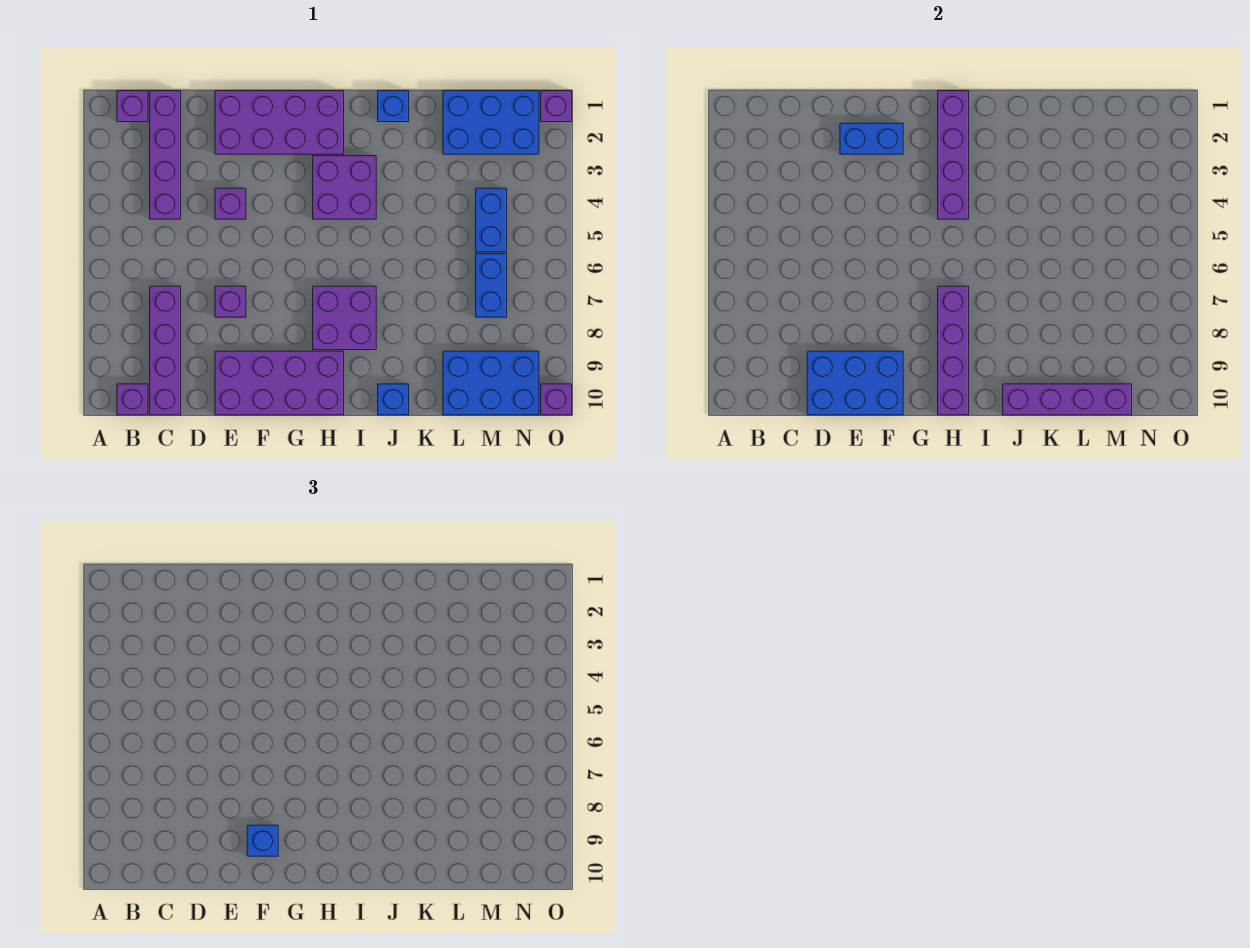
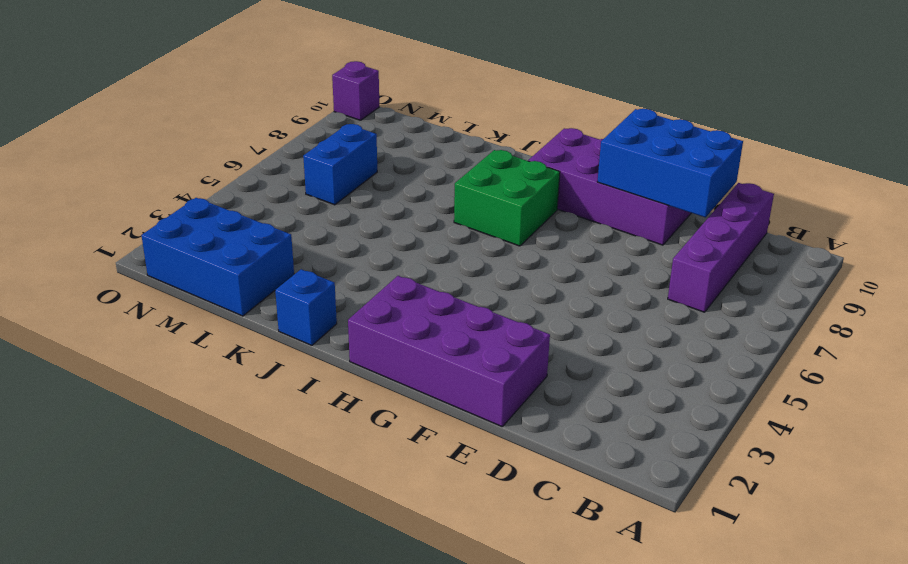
green brick H7:I8 level 1 -> purple brick H7:I8 level 1
none -> purple brick B1 level 1
none -> purple brick B10 level 1
none -> purple brick C1:C4 level 1

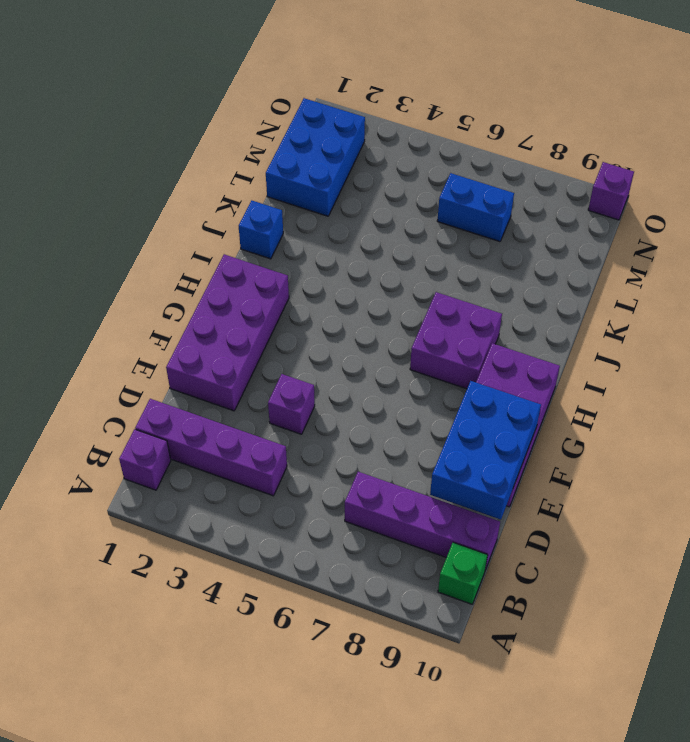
green brick B10 level 1 -> purple brick B10 level 1
none -> purple brick E7 level 1
none -> purple brick H3:I4 level 1
none -> blue brick J10 level 1

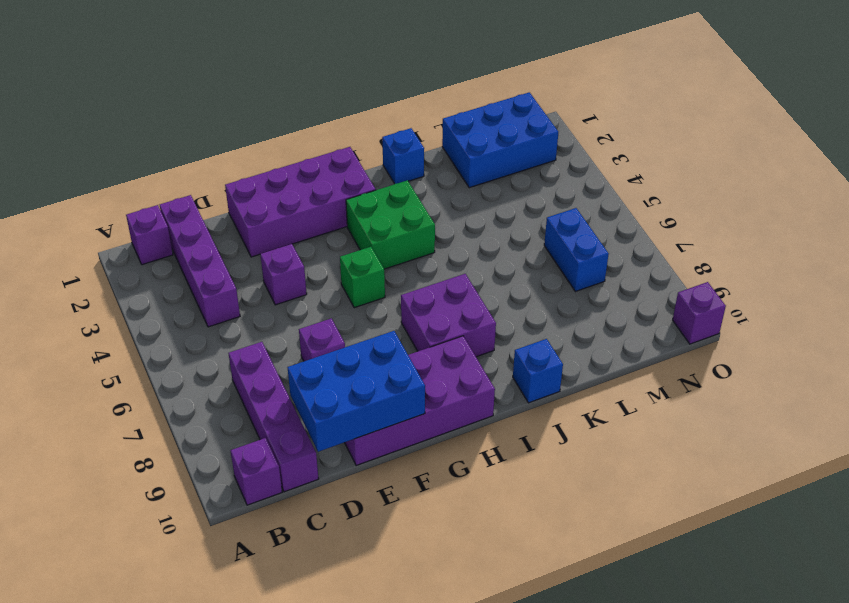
green brick G5 level 1 -> none
green brick H3:I4 level 1 -> purple brick H3:I4 level 1
none -> blue brick L9:N10 level 1
none -> blue brick M4:M5 level 1
none -> purple brick O1 level 1

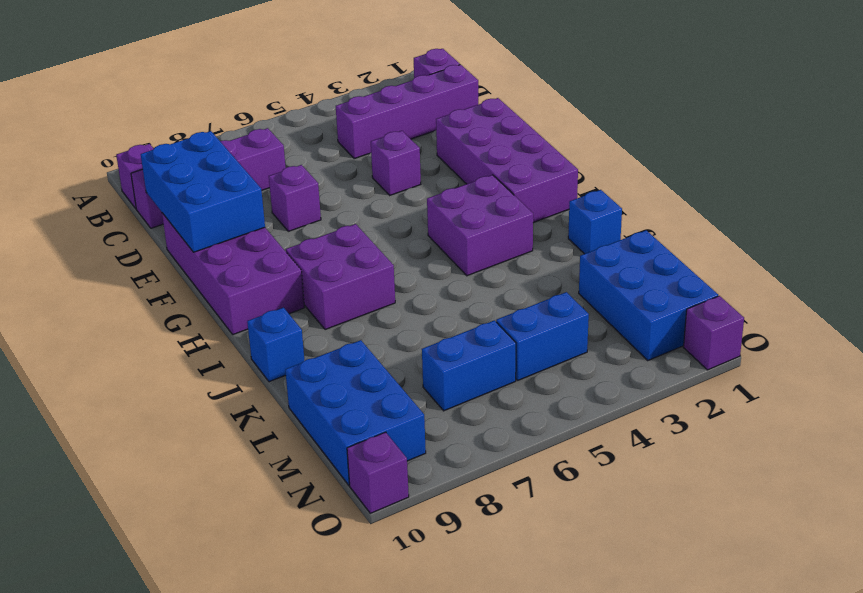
none -> blue brick E2:F2 level 2
none -> purple brick H1:H4 level 2
none -> purple brick H7:H10 level 2

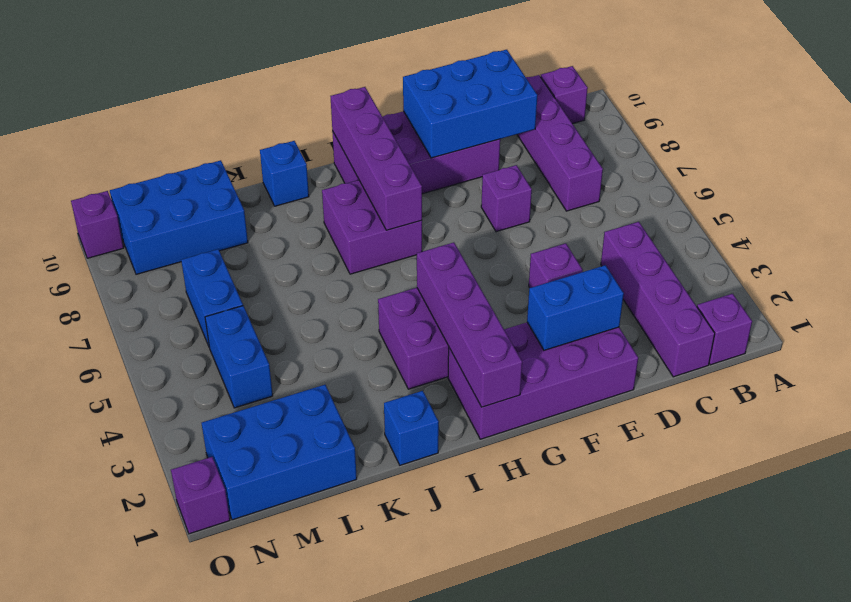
none -> purple brick J10:M10 level 2
none -> blue brick F9 level 3

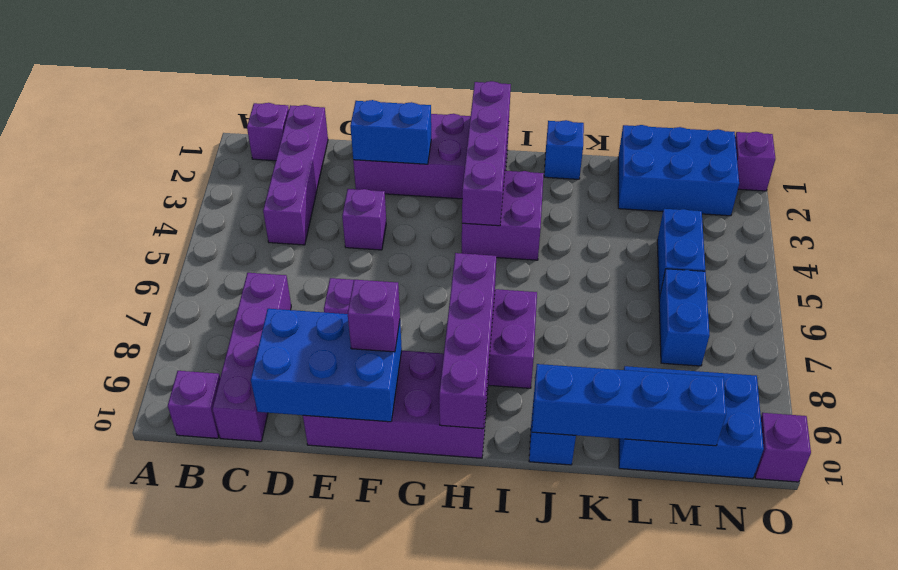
purple brick F9 level 3 -> blue brick F9 level 3
blue brick J10:M10 level 2 -> purple brick J10:M10 level 2

